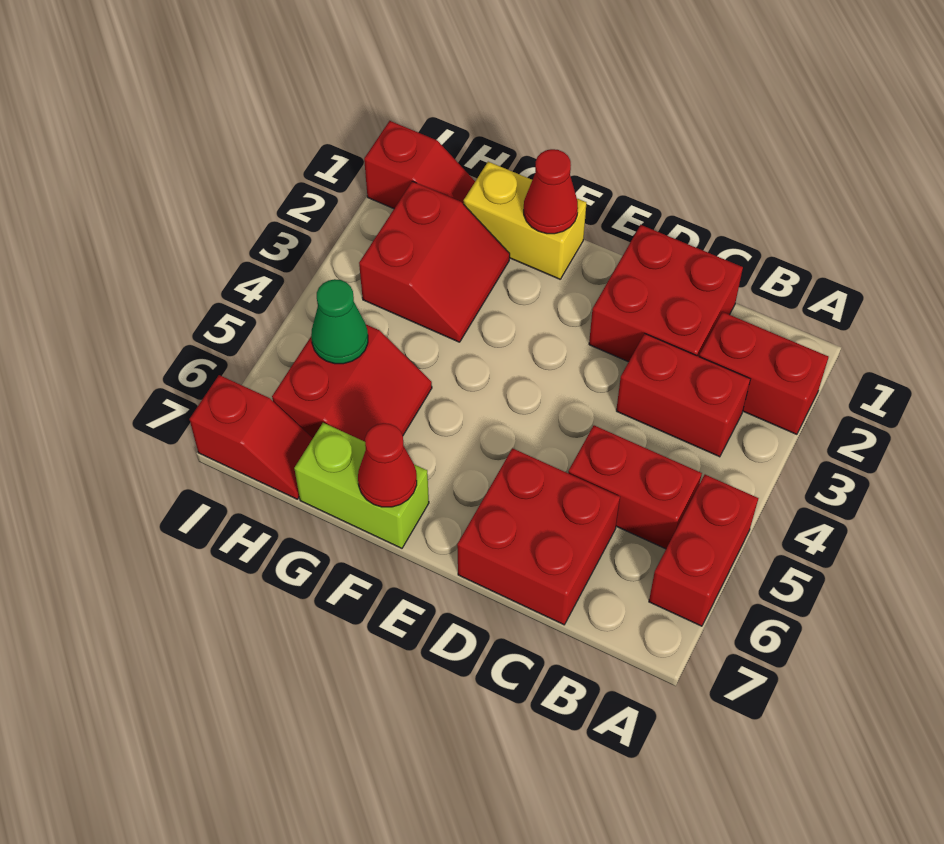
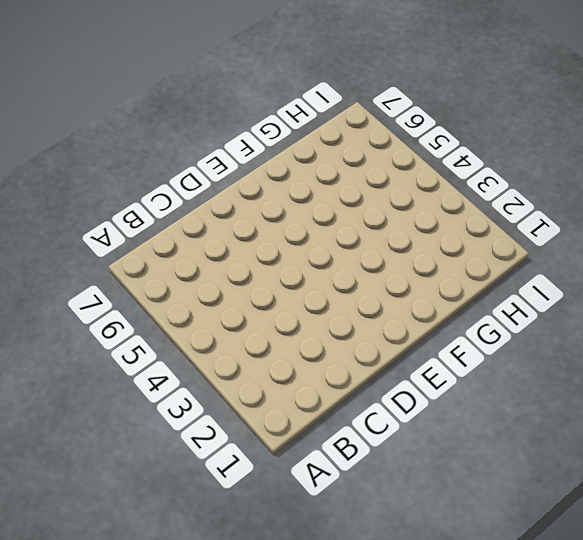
none -> red brick A2:B2 level 1
none -> red brick A5:A6 level 1
none -> red brick B3:C3 level 1

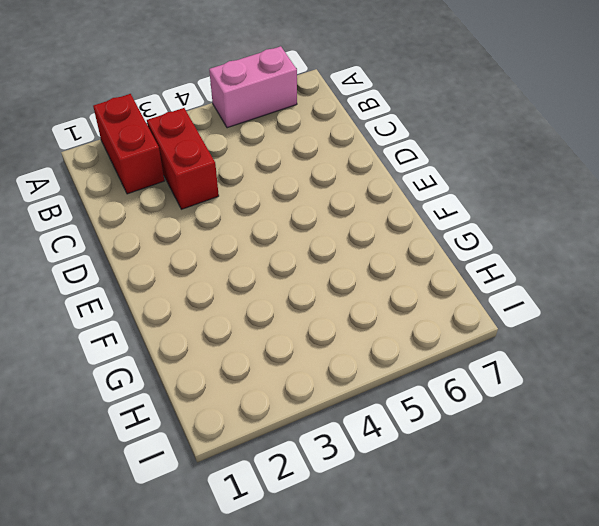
pink brick A5:A6 level 1 -> red brick A5:A6 level 1
none -> red brick B5:C5 level 1
none -> red brick C1:D2 level 1
none -> red brick C6:D7 level 1

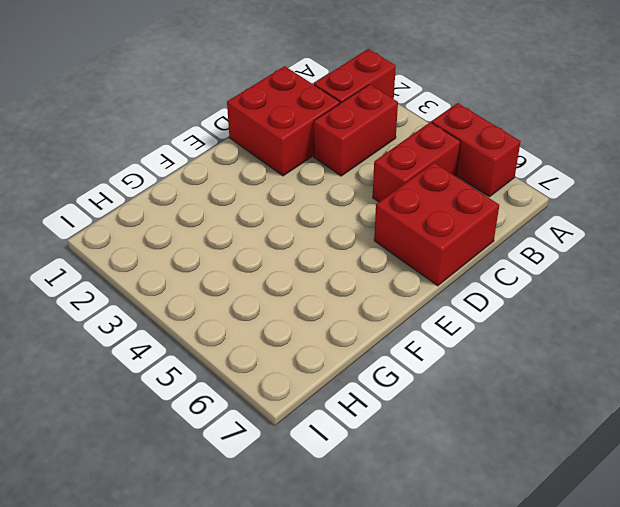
none -> yellow brick F1:G1 level 1
none -> lime brick F7:G7 level 1
none -> red slope G2:H3 level 1 top H

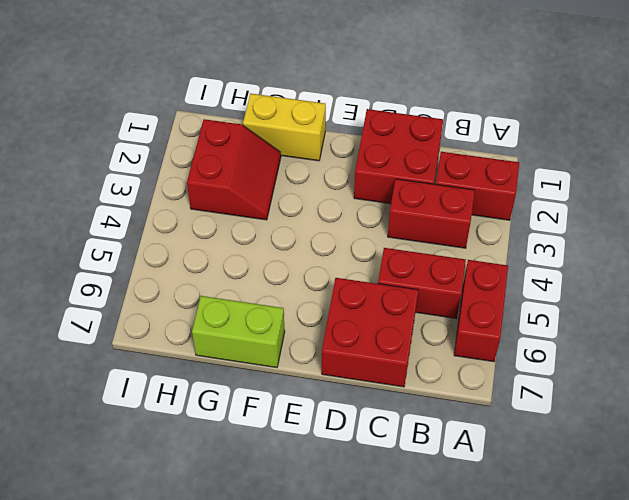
none -> red slope G5:H6 level 1 top H
none -> red slope H1:I1 level 1 top I
none -> red slope H7:I7 level 1 top I

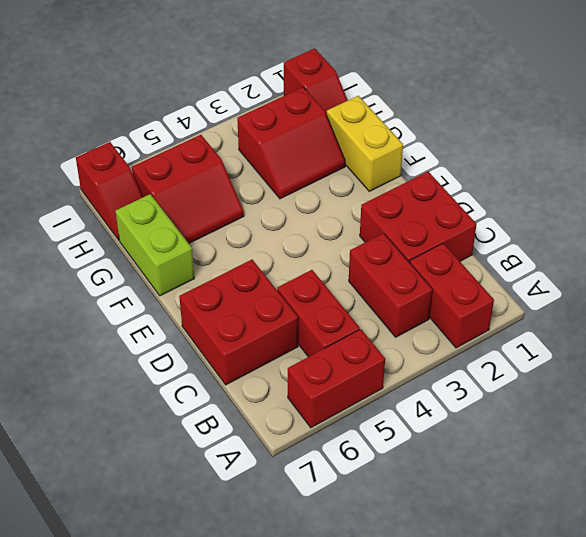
none -> red cone F1 level 2
none -> red cone F7 level 2
none -> green cone H5 level 2

